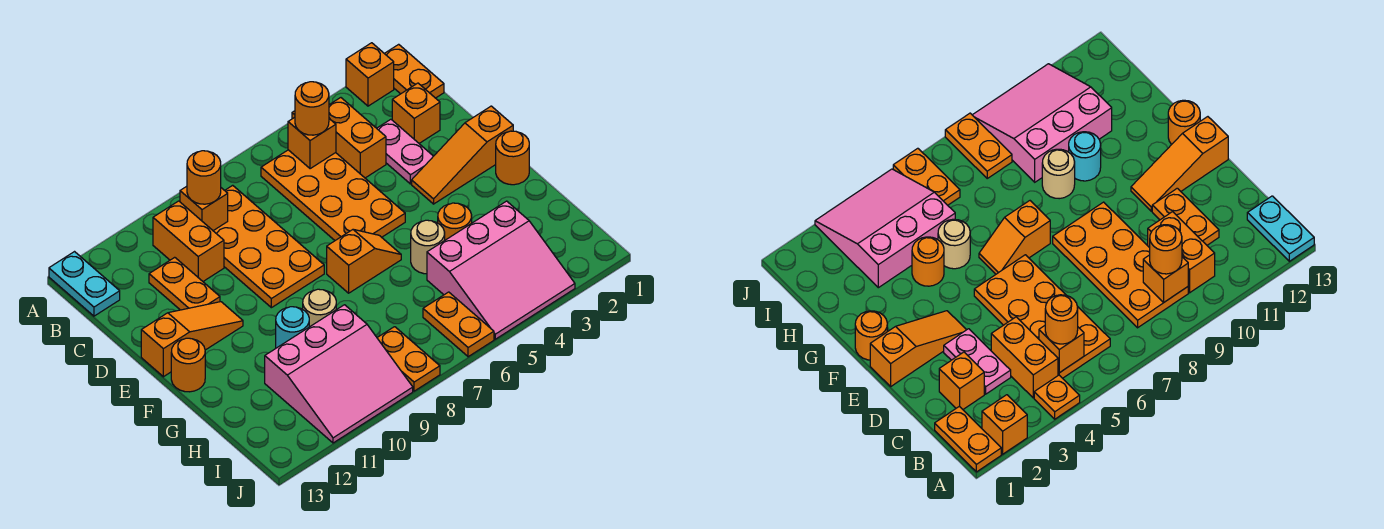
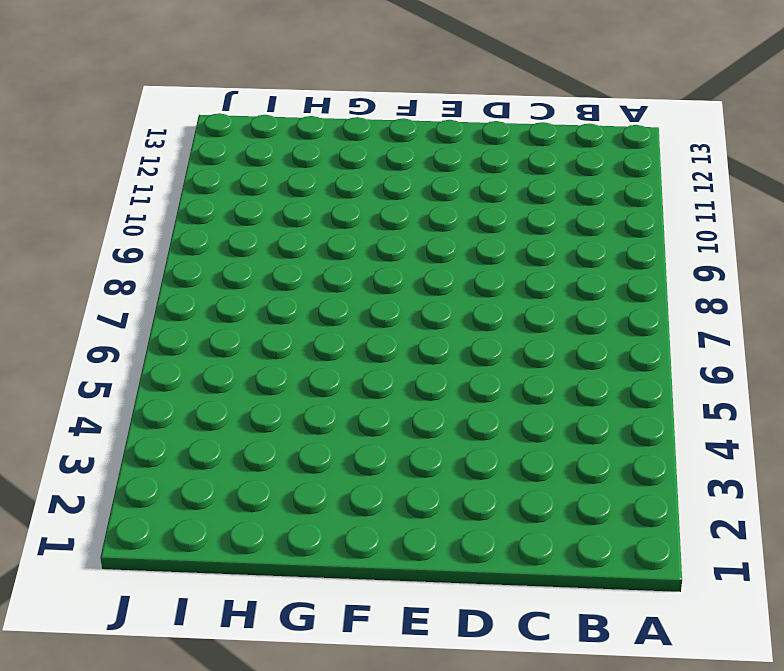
none -> orange plate A1:B1 level 1
none -> orange brick A2 level 1
none -> orange plate A4 level 1

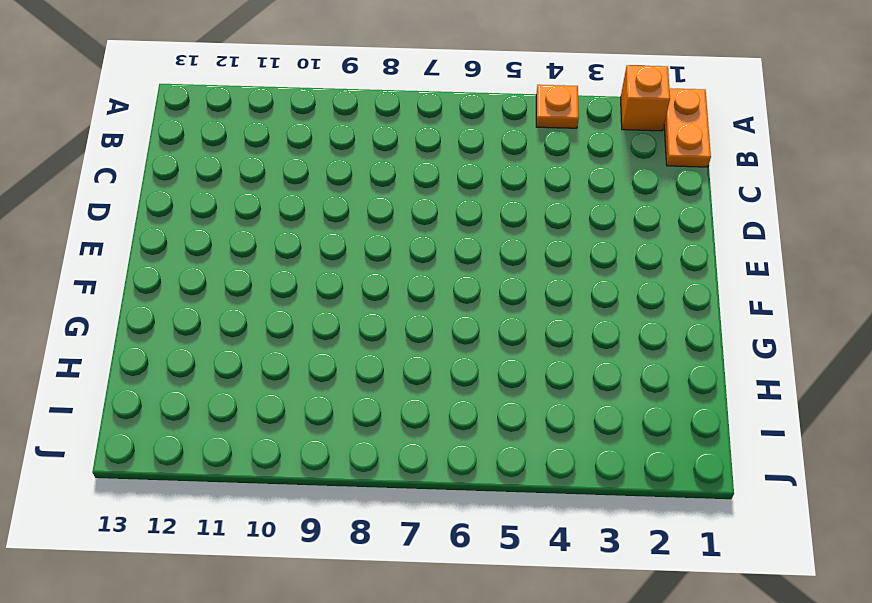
none -> cyan plate A13:B13 level 1
none -> orange brick B4:C4 level 1
none -> orange plate B5:E6 level 1

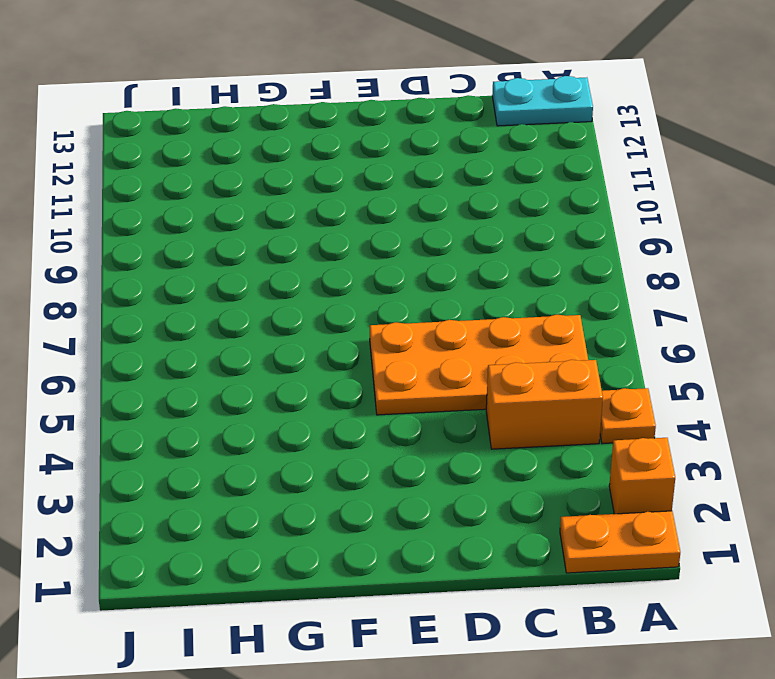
none -> orange plate B8:E9 level 1
none -> orange brick B10:C10 level 1
none -> orange brick C2 level 1

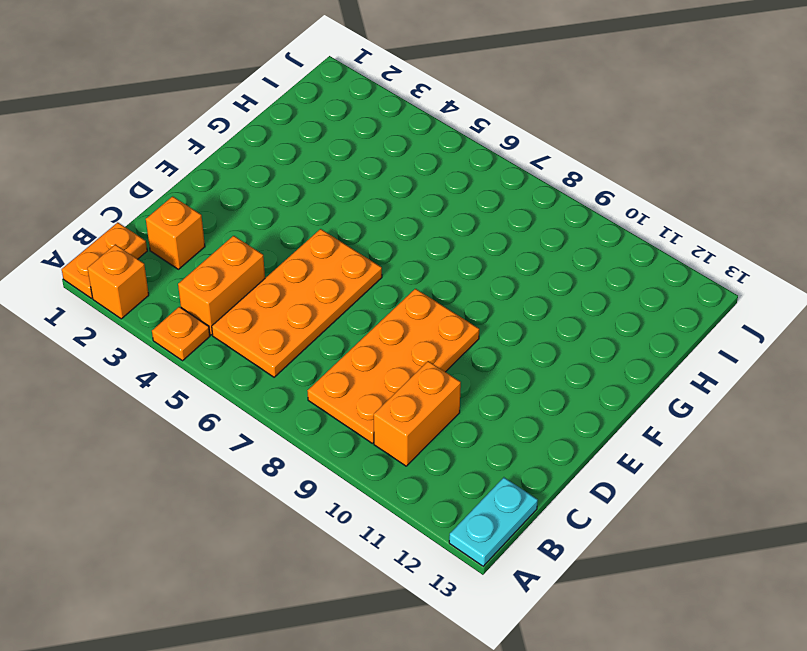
none -> pink plate C3:D3 level 1
none -> orange plate C11:D11 level 1
none -> orange slope E1:E3 level 1 top 1

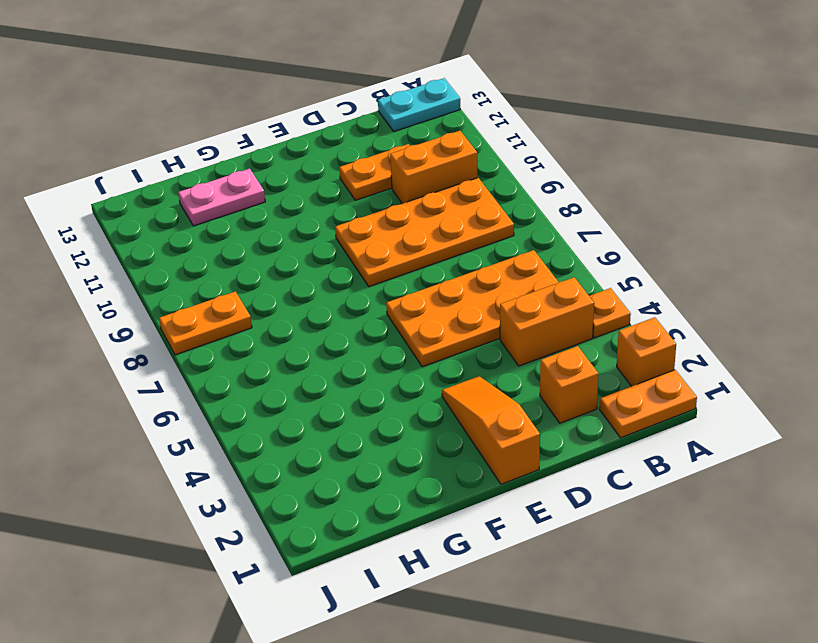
pink plate G12:H12 level 1 -> pink plate C3:D3 level 1
none -> orange slope E11:E13 level 1 top 13
none -> orange round brick F1 level 1
none -> orange slope F6:F7 level 1 top 7

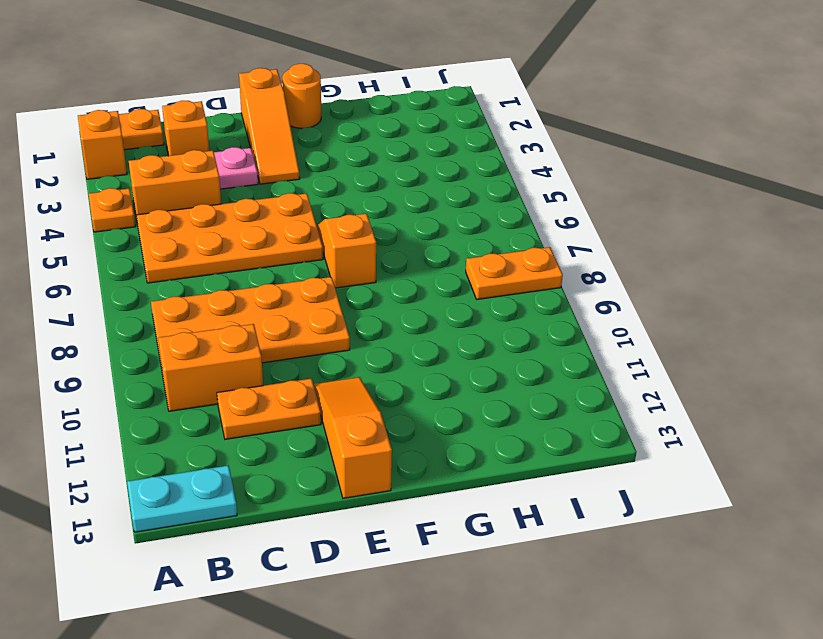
none -> orange round brick F13 level 1
none -> orange round brick G4 level 1
none -> tan round brick G5 level 1

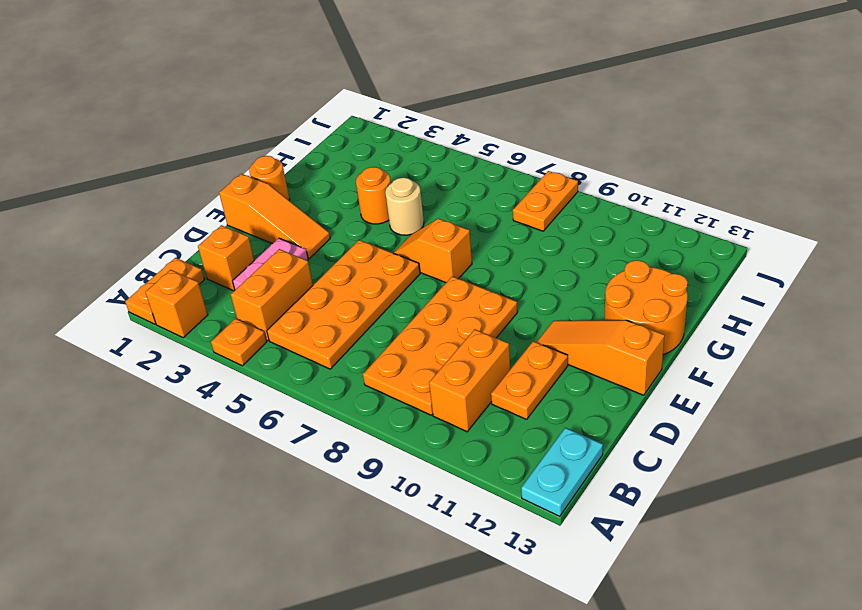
orange round brick F12:G13 level 1 -> orange round brick F13 level 1
none -> tan round brick G9 level 1
none -> cyan round brick G10 level 1
none -> pink slope H3:J5 level 1 top H

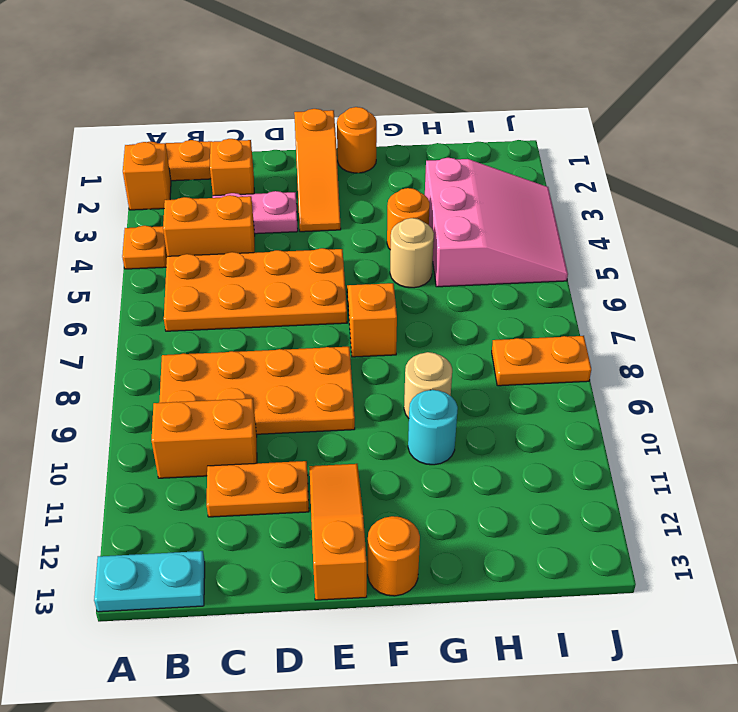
none -> pink slope H9:J11 level 1 top H
none -> orange plate I6:J6 level 1
none -> orange brick B5 level 2

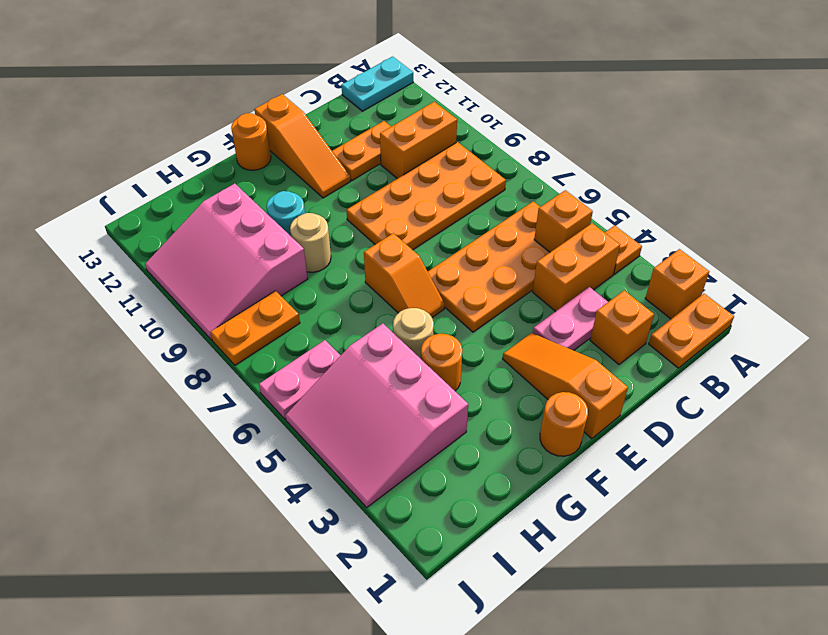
pink plate I6:J6 level 1 -> orange plate I6:J6 level 1
none -> orange brick B9 level 2
none -> orange round brick B5 level 3
none -> orange round brick B9 level 3

